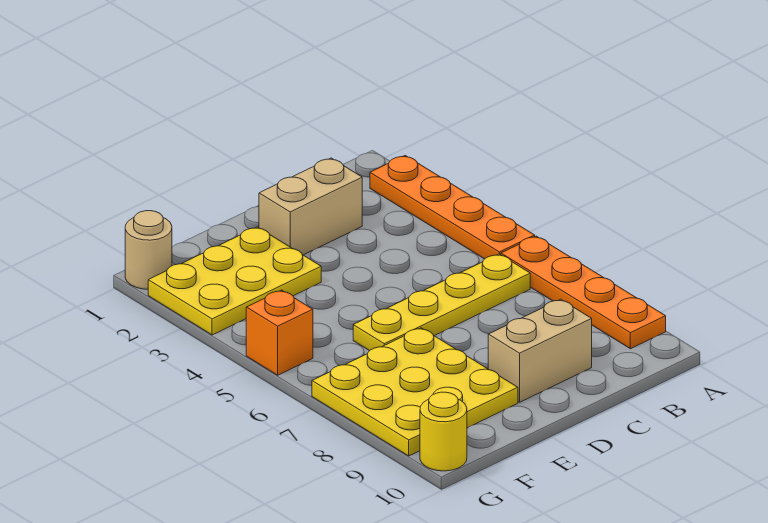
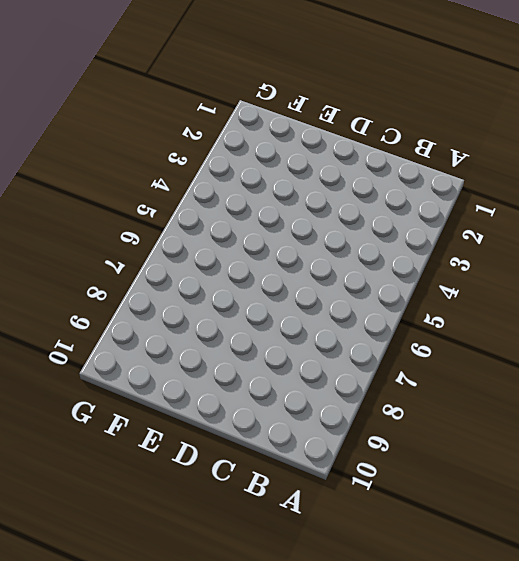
none -> orange plate A2:A5 level 1
none -> orange plate A6:A9 level 1

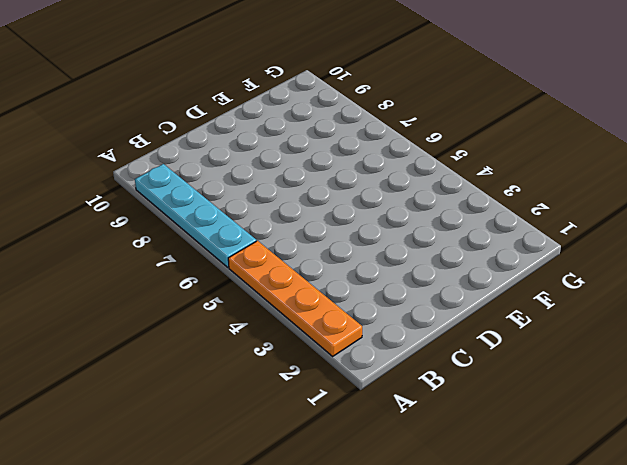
cyan plate A6:A9 level 1 -> orange plate A6:A9 level 1
none -> yellow plate B6:E6 level 1
none -> tan brick C2:D2 level 1

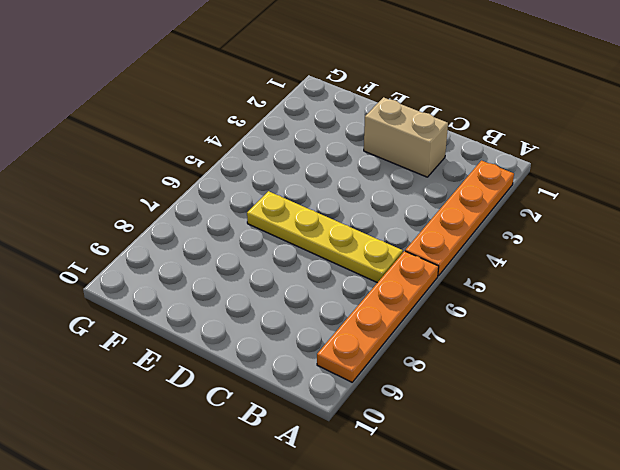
none -> tan brick C9:D9 level 1
none -> yellow plate E2:G3 level 1

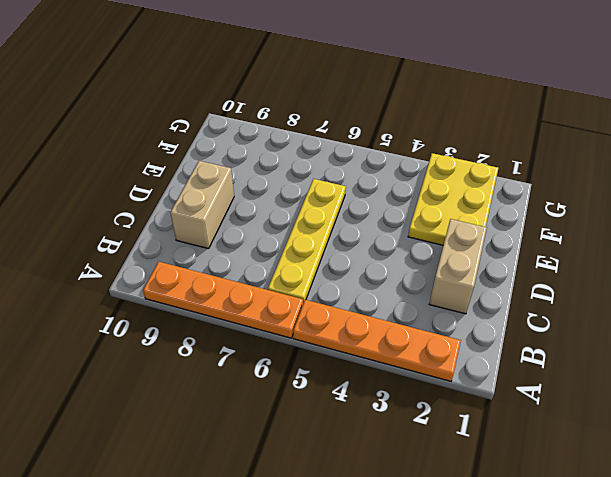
none -> yellow plate E7:G9 level 1
none -> tan round brick G1 level 1

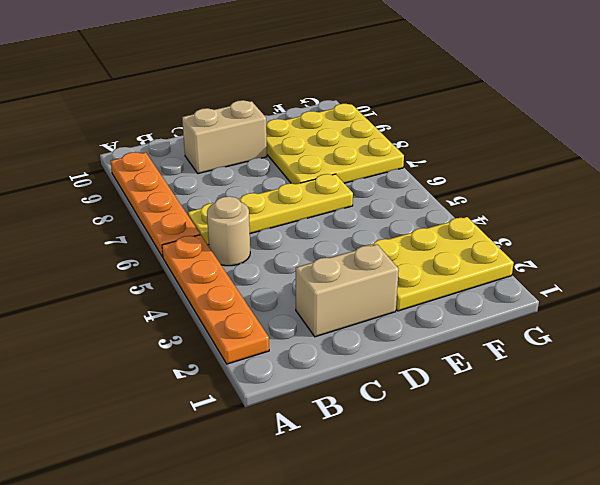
tan round brick B5 level 1 -> tan round brick G1 level 1
none -> orange brick G5 level 1
none -> yellow round brick G10 level 1

